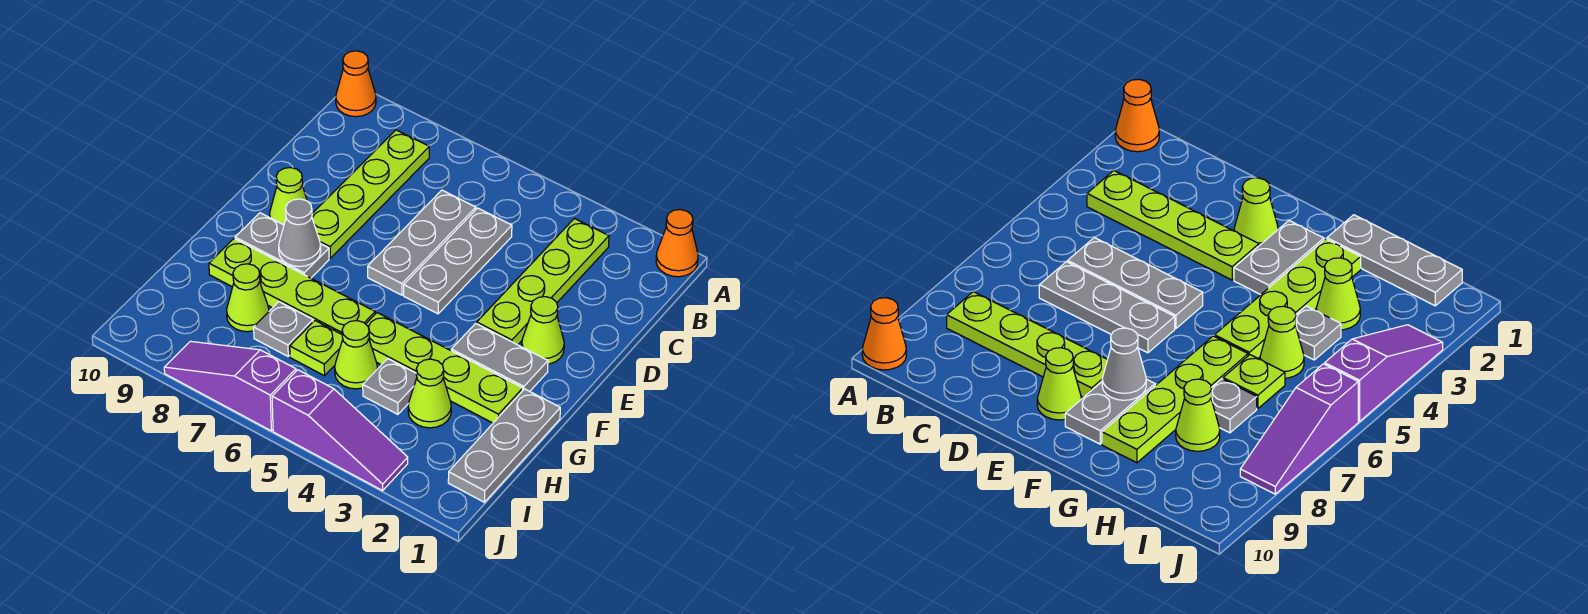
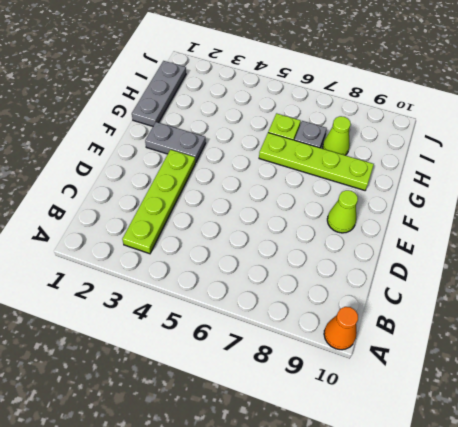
none -> orange cone A1 level 1
none -> lime plate B8:E8 level 1
none -> grey plate C5:E5 level 1

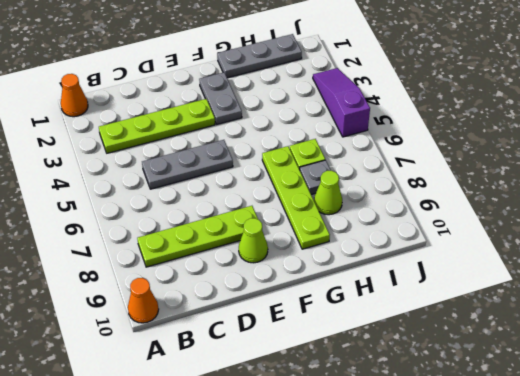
none -> grey plate C6:E6 level 1
none -> lime cone E2 level 1
none -> grey plate F8:F9 level 1

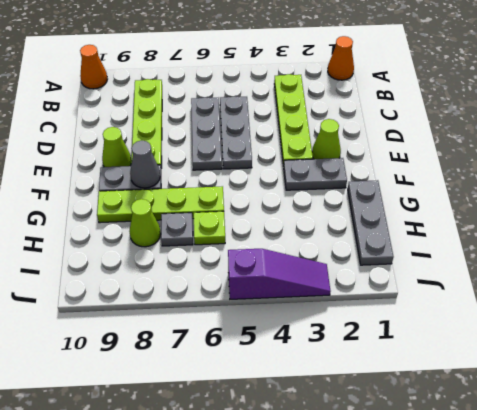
none -> lime plate G2:G5 level 1
none -> lime cone H3 level 1
none -> grey plate H4 level 1

